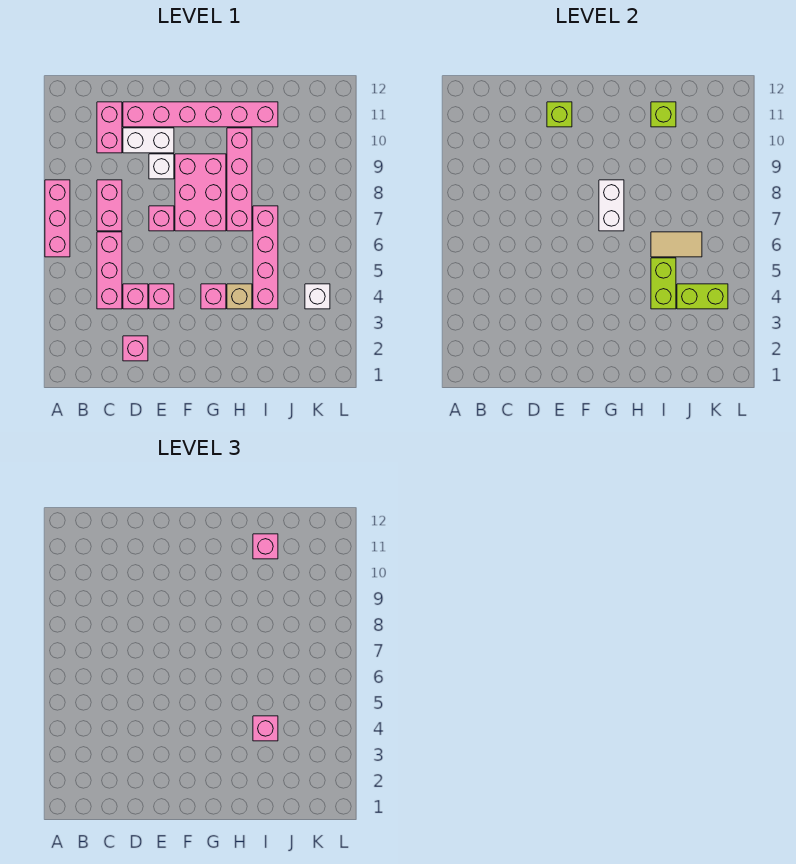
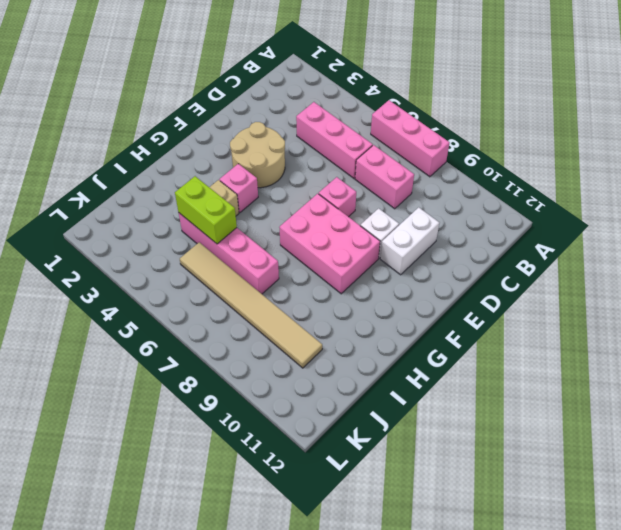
tan round brick E3:F4 level 1 -> pink brick E4 level 1
tan tile J5:J10 level 1 -> none
none -> pink brick C10:C11 level 1
none -> pink brick D2 level 1
none -> pink brick D4 level 1

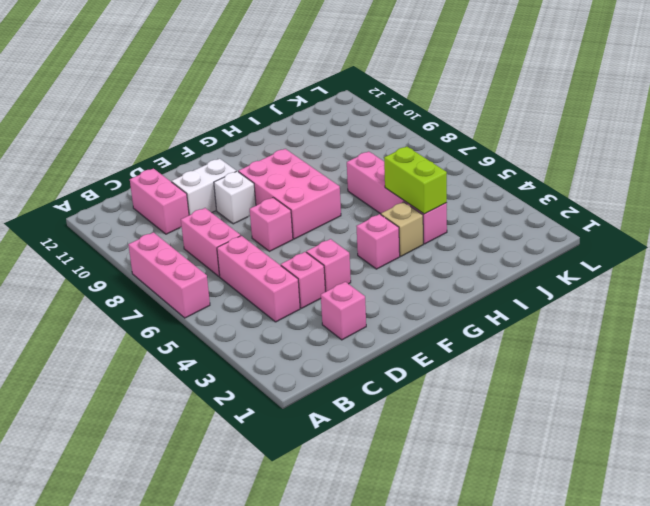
none -> pink brick D11:I11 level 1
none -> pink brick H7:H10 level 1
none -> white brick K4 level 1

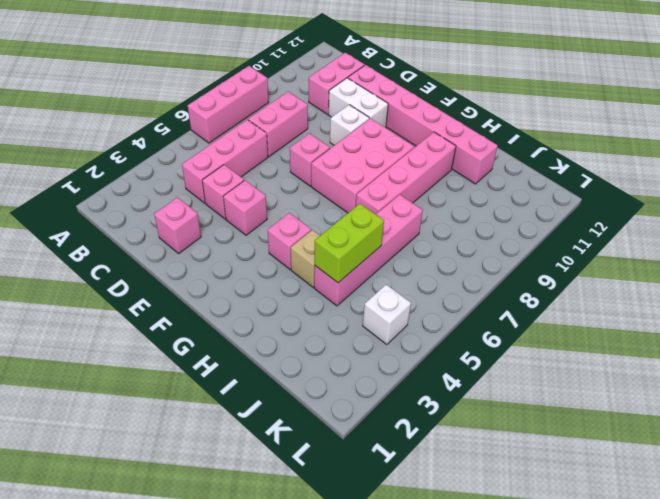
none -> lime brick E11 level 2
none -> white brick G7:G8 level 2
none -> tan tile I6:J6 level 2

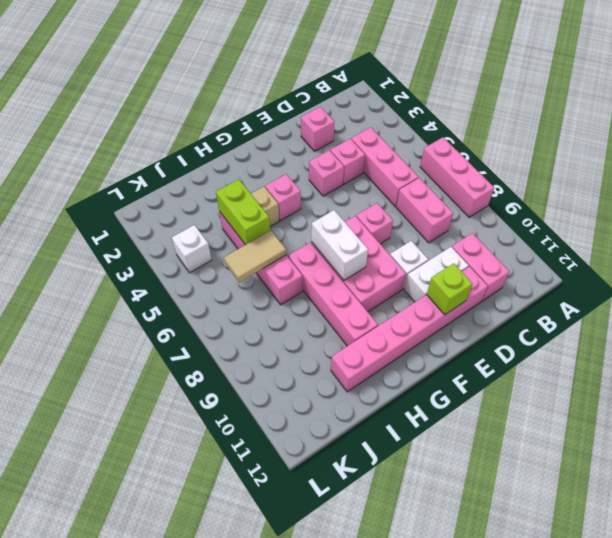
none -> lime brick I11 level 2
none -> lime brick J4:K4 level 2
none -> pink brick I4 level 3

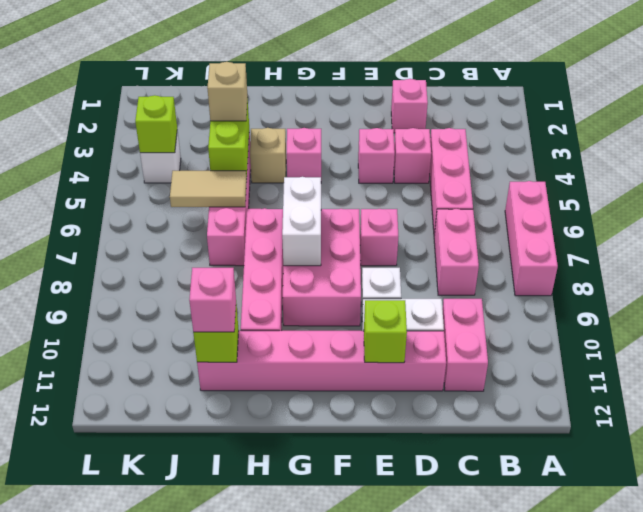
tan brick I4 level 3 -> pink brick I4 level 3
lime brick K4 level 2 -> lime brick J4:K4 level 2

